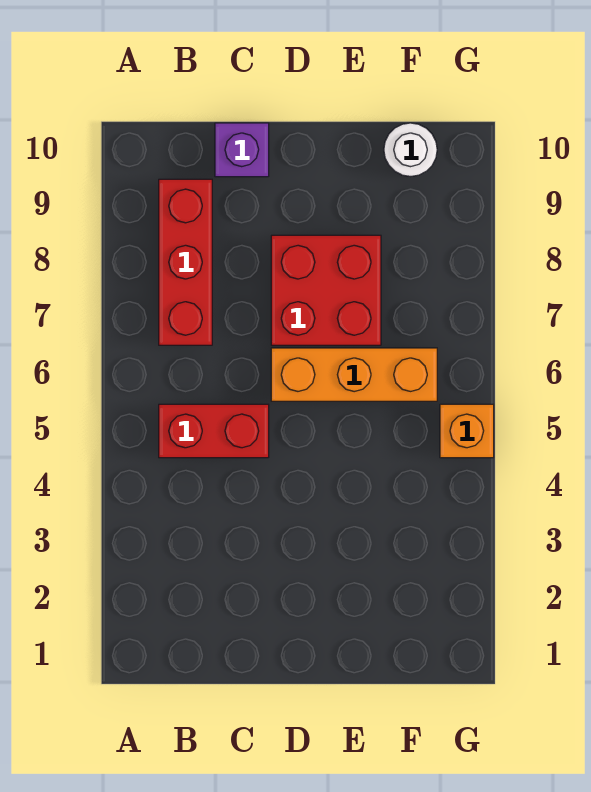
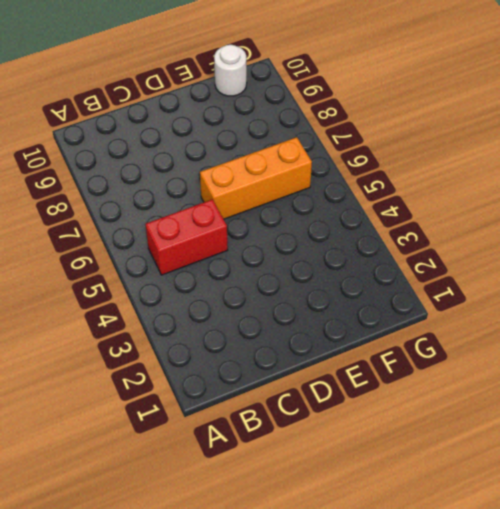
none -> red brick B7:B9 level 1
none -> purple brick C10 level 1

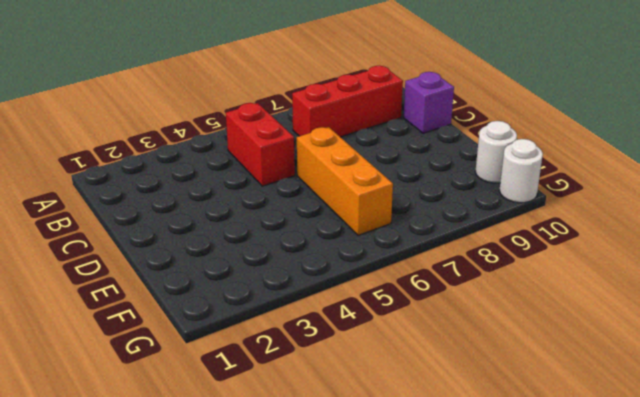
white round brick G10 level 1 -> none
none -> red brick D7:E8 level 1
none -> orange brick G5 level 1

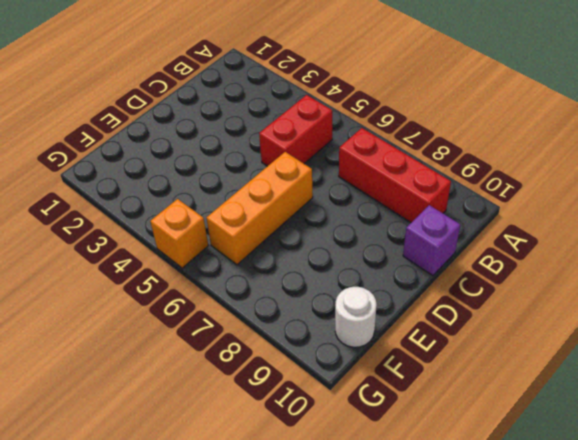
none -> red brick D7:E8 level 1

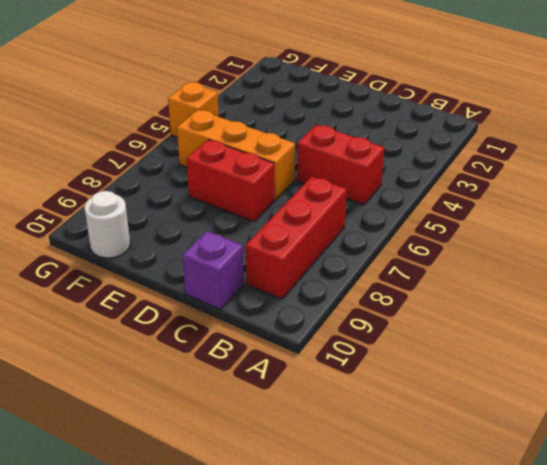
red brick D7:E7 level 1 -> red brick D7:E8 level 1

